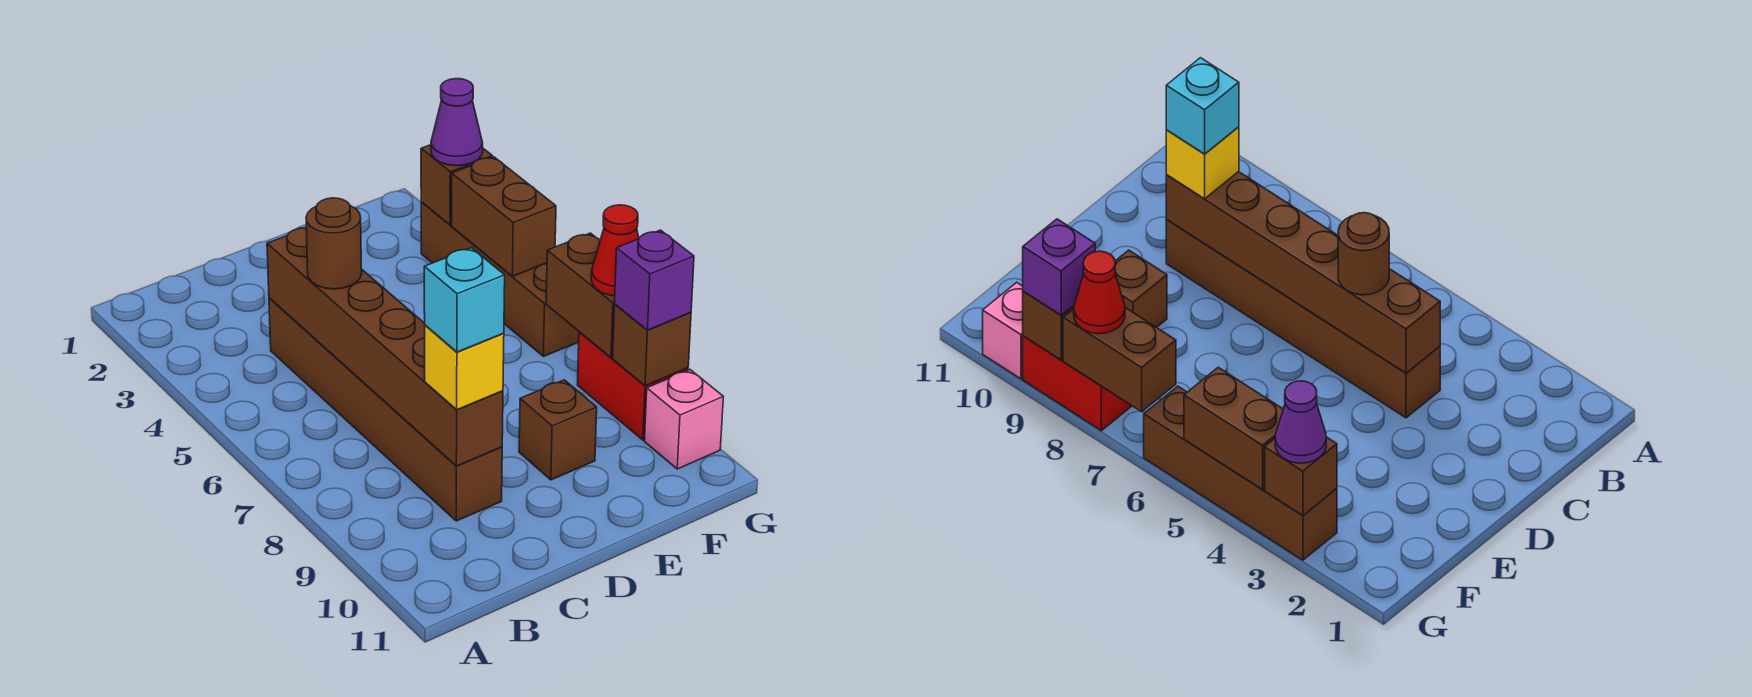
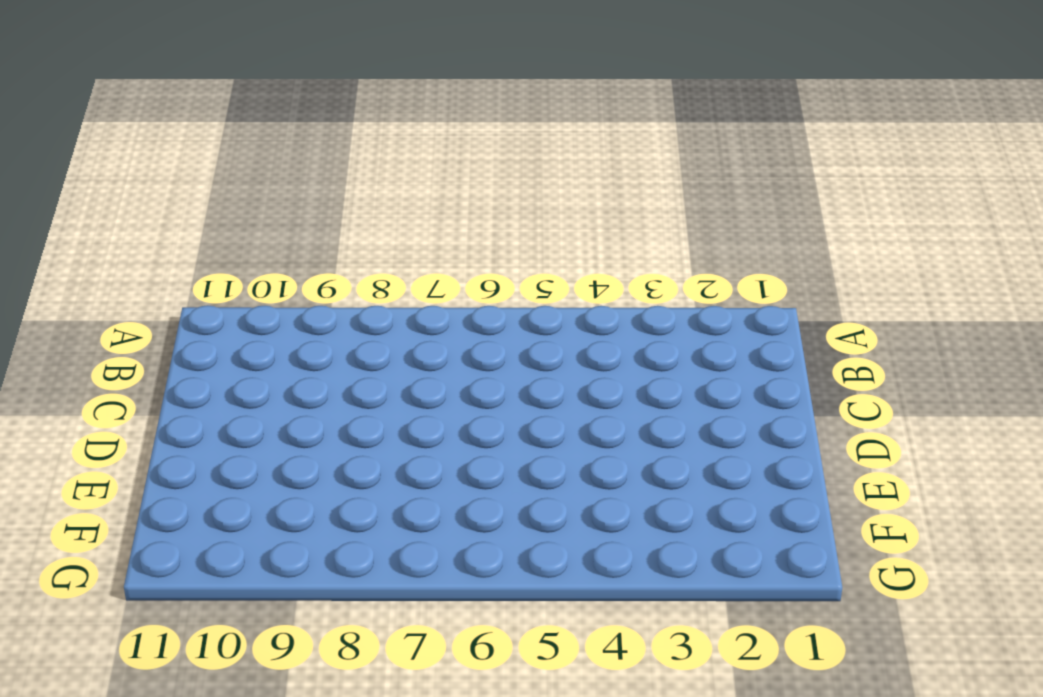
none -> brown brick C4:C9 level 1
none -> brown brick E9 level 1
none -> brown brick G3:G6 level 1

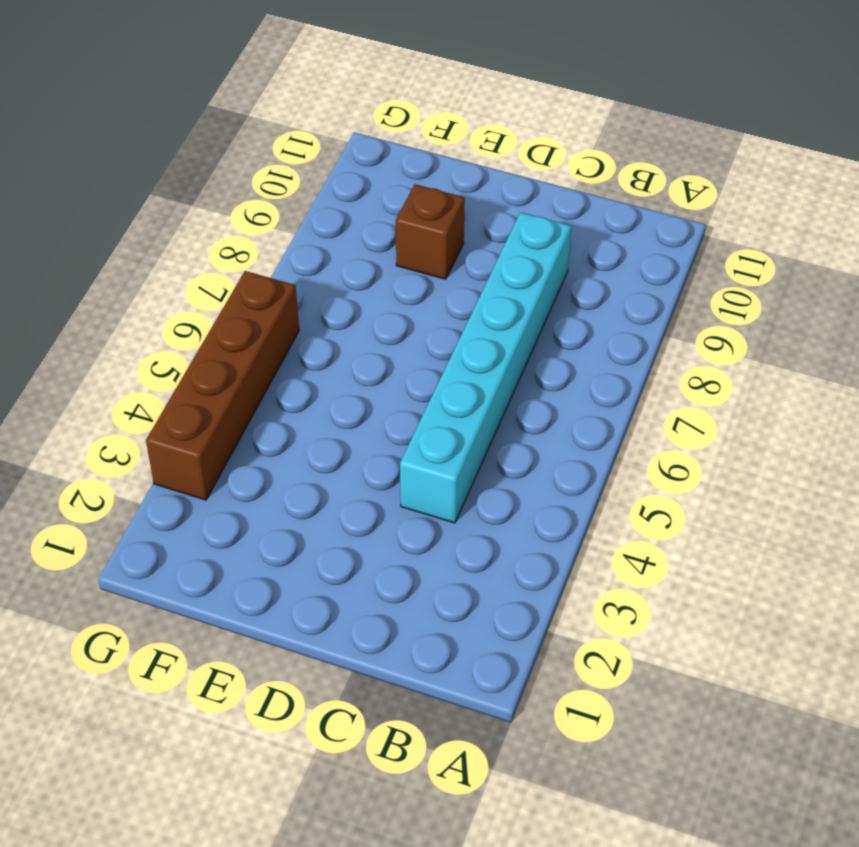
cyan brick C4:C9 level 1 -> brown brick C4:C9 level 1
none -> red brick G8:G9 level 1
none -> pink brick G10 level 1
none -> brown brick C4:C9 level 2

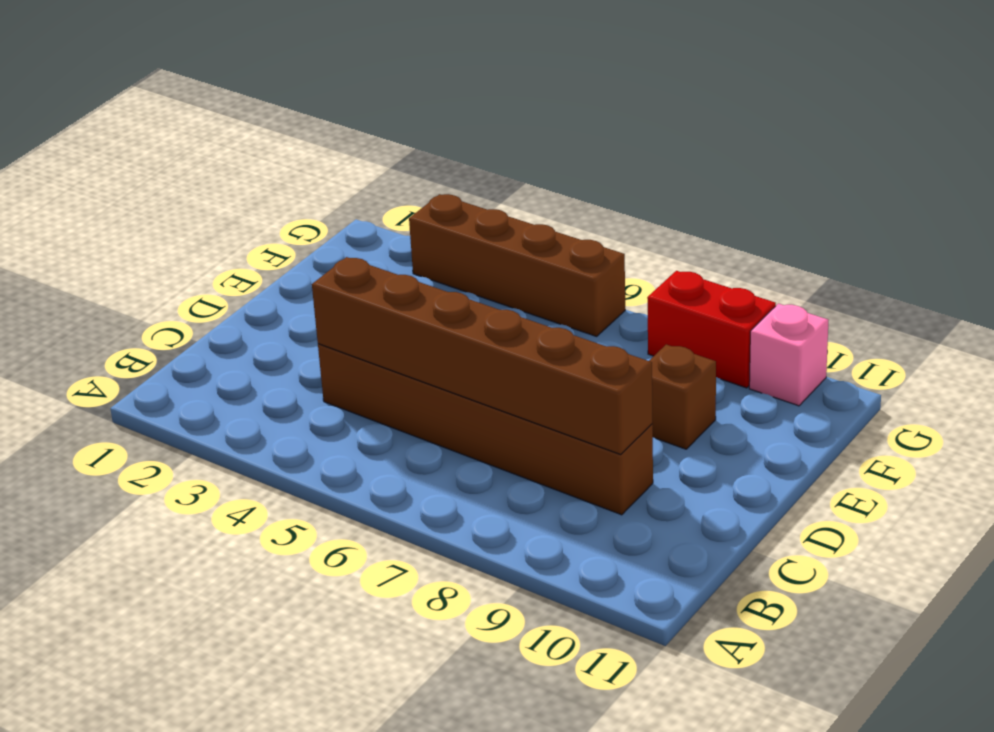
none -> brown brick G3 level 2
none -> brown brick G4:G5 level 2
none -> brown brick G7:G8 level 2

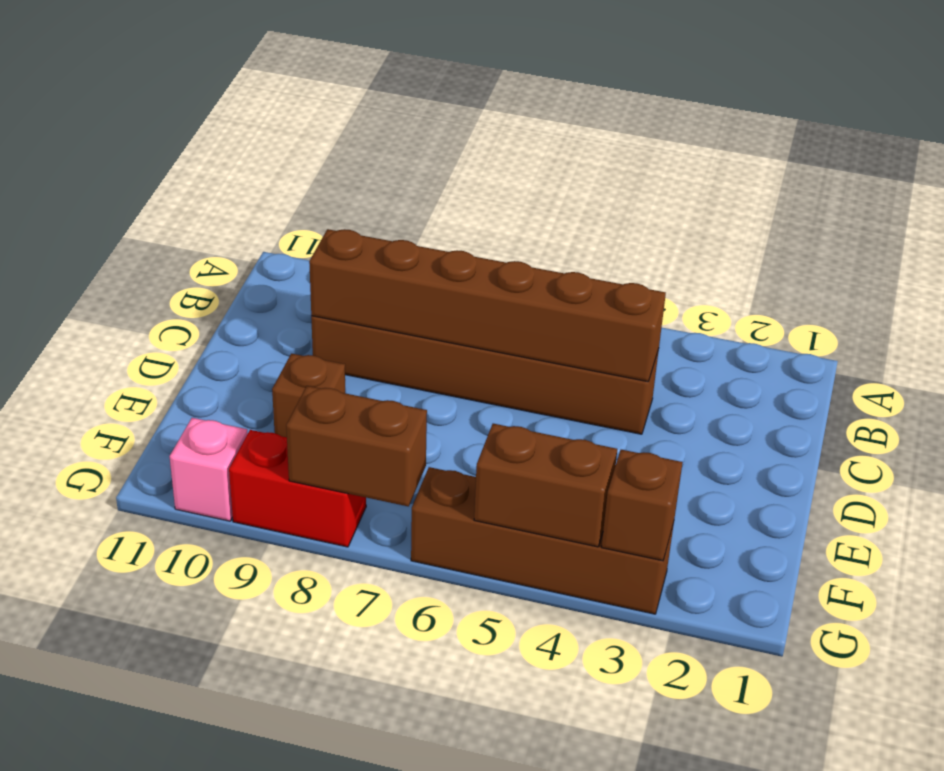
none -> brown brick G9 level 2
none -> brown round brick C5 level 3
none -> yellow brick C9 level 3

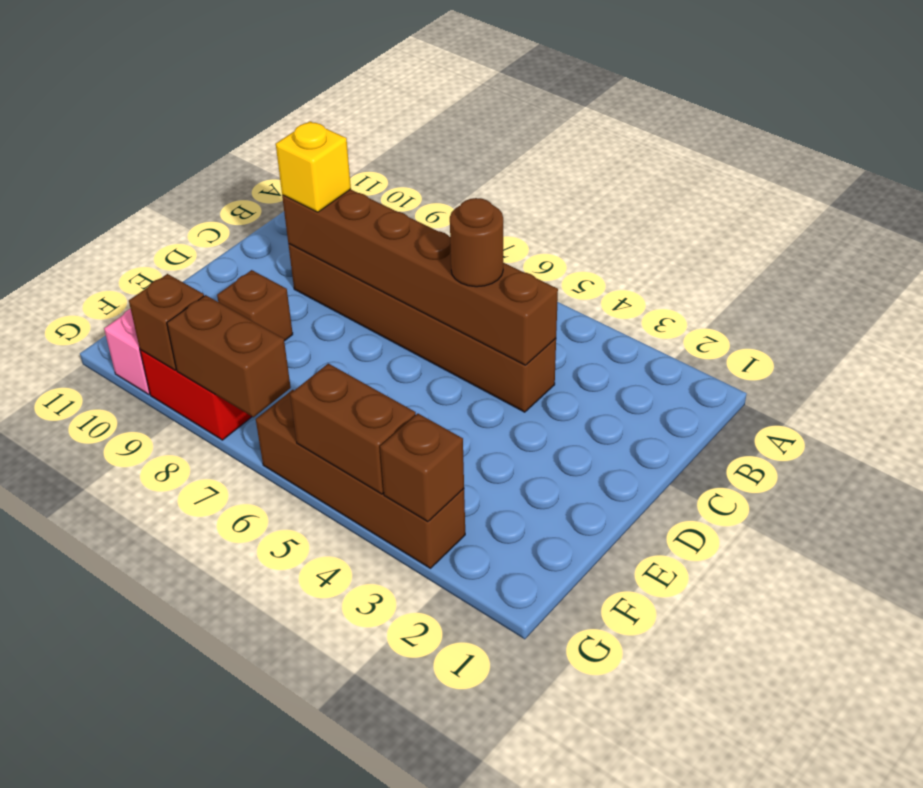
none -> purple cone G3 level 3
none -> red cone G8 level 3
none -> purple brick G9 level 3

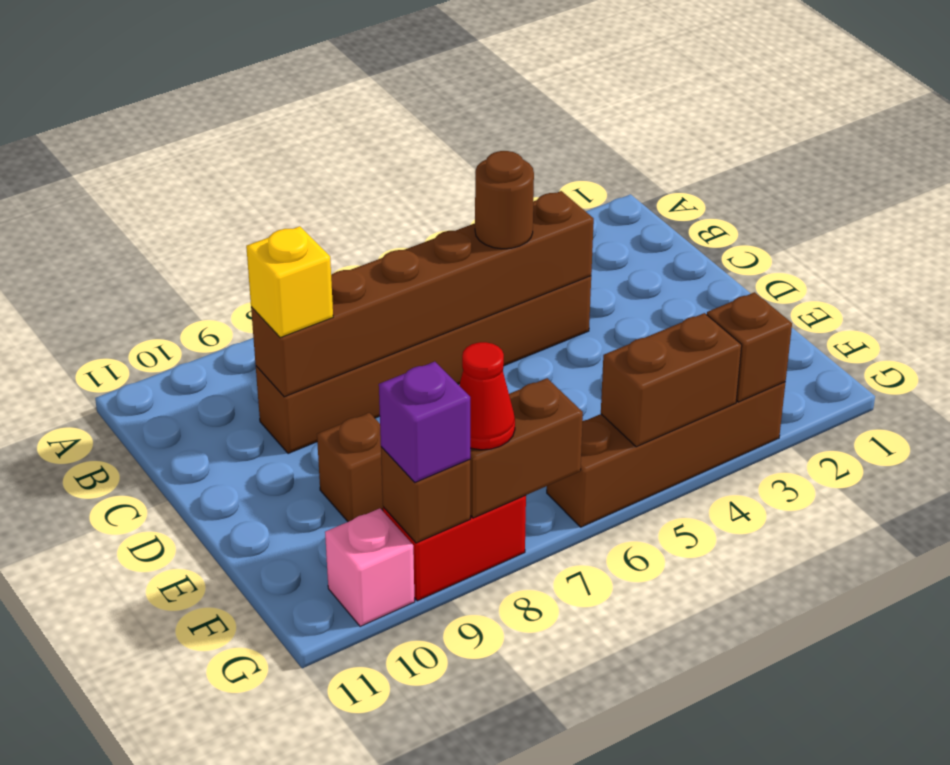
none -> purple cone G3 level 3
none -> cyan brick C9 level 4

